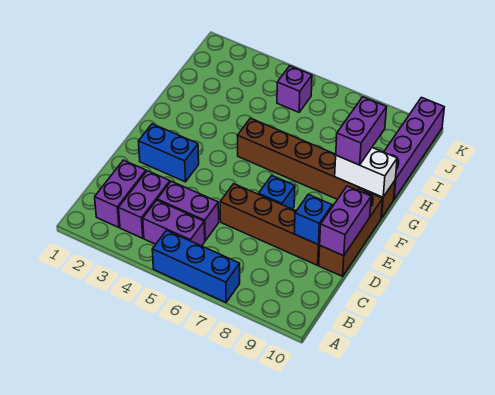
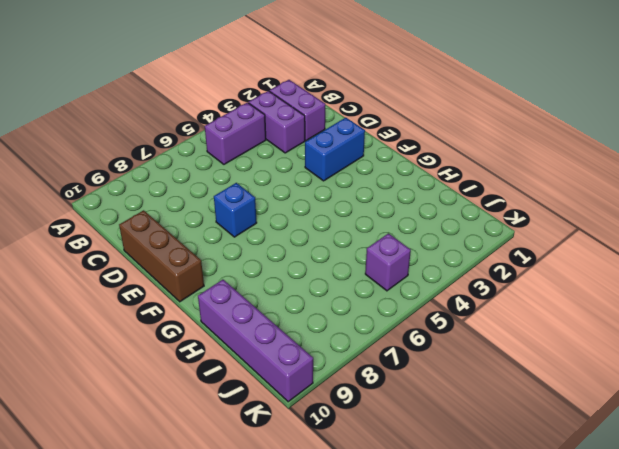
none -> blue brick A5:A7 level 1
none -> purple brick C4:C5 level 1
none -> brown brick D6:D9 level 1

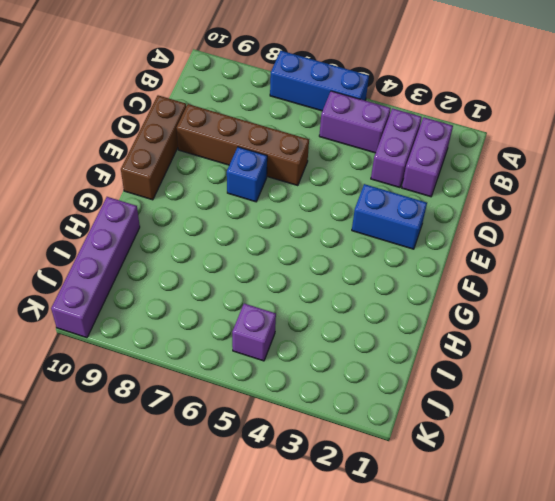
none -> purple brick C4:C5 level 1
none -> brown brick G5:G10 level 1
none -> blue brick D9 level 2

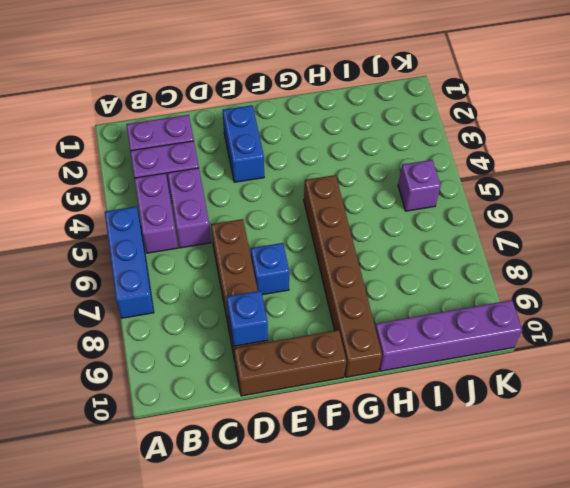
none -> purple brick D10:E10 level 2
none -> white brick G9:G10 level 2
none -> purple brick G9:H9 level 3

